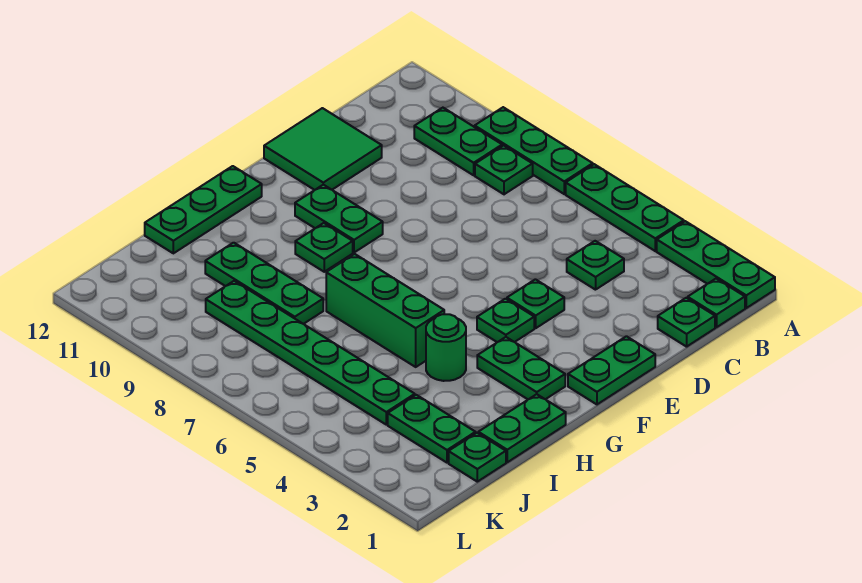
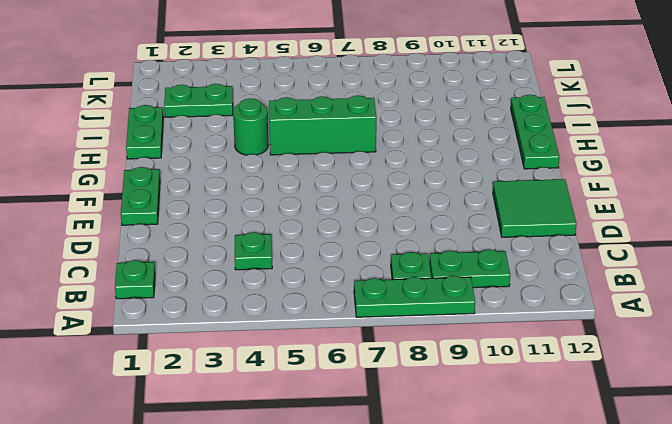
none -> green plate A1:A3 level 1
none -> green plate A4:A6 level 1
none -> green plate C1 level 1

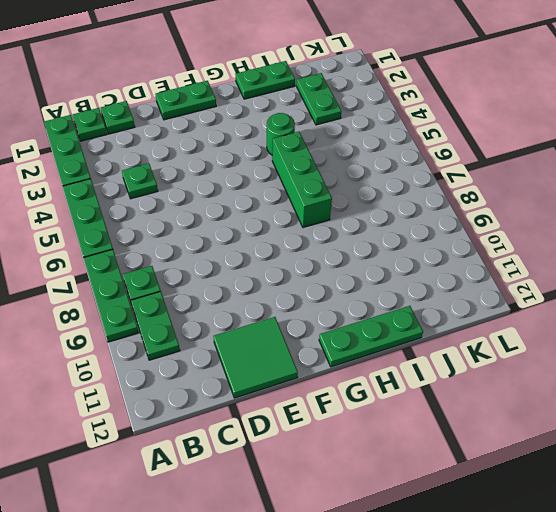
none -> green plate E4 level 1
none -> green plate F4 level 1
none -> green plate F9:F10 level 1

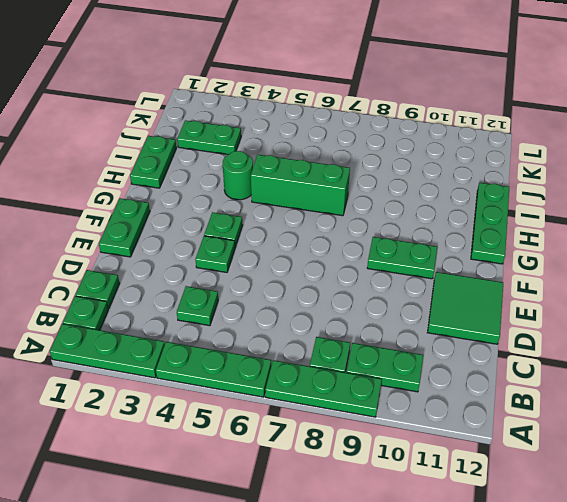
none -> green plate G2:G3 level 1
none -> green plate G9 level 1
none -> green plate I8:I10 level 1

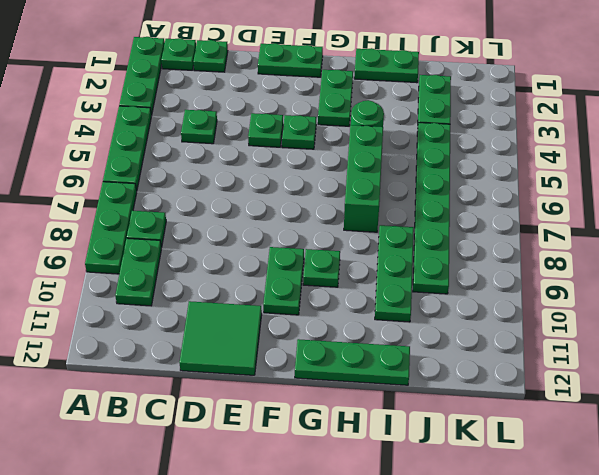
none -> green plate J1 level 1

